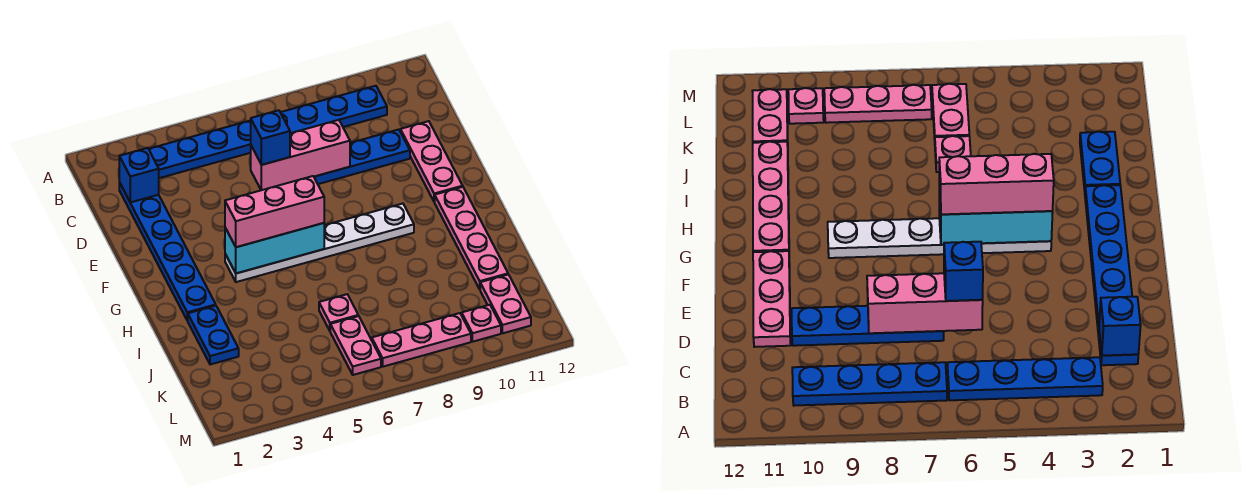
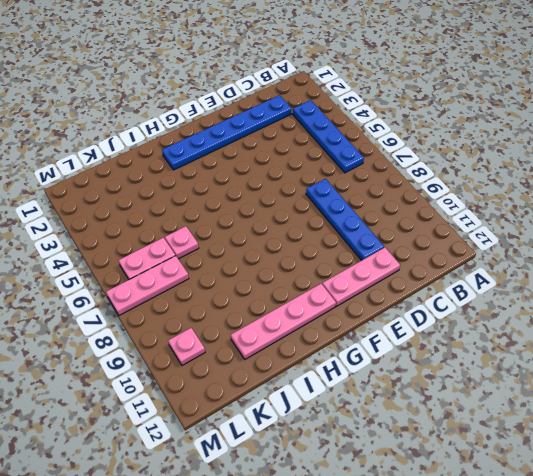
pink plate K7:M7 level 1 -> pink plate L7:L9 level 1
none -> blue plate B7:B10 level 1
none -> white plate G4:G9 level 1
none -> blue plate I2:J2 level 1

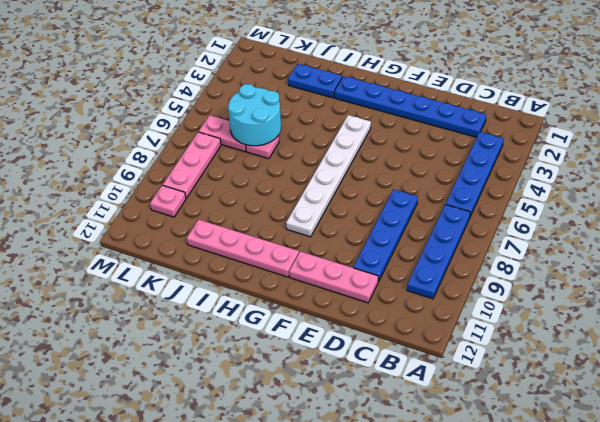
cyan round brick J5:K6 level 2 -> none
none -> pink plate K11:L11 level 1
none -> blue brick C2 level 2
none -> pink brick D6:D8 level 2

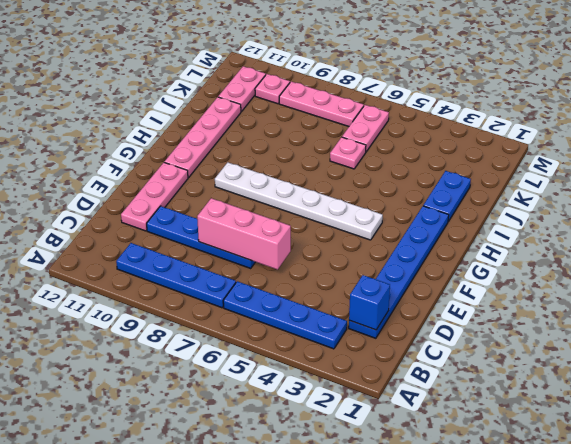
none -> cyan brick G4:G6 level 2
none -> blue brick D6 level 3
none -> pink brick G4:G6 level 3

